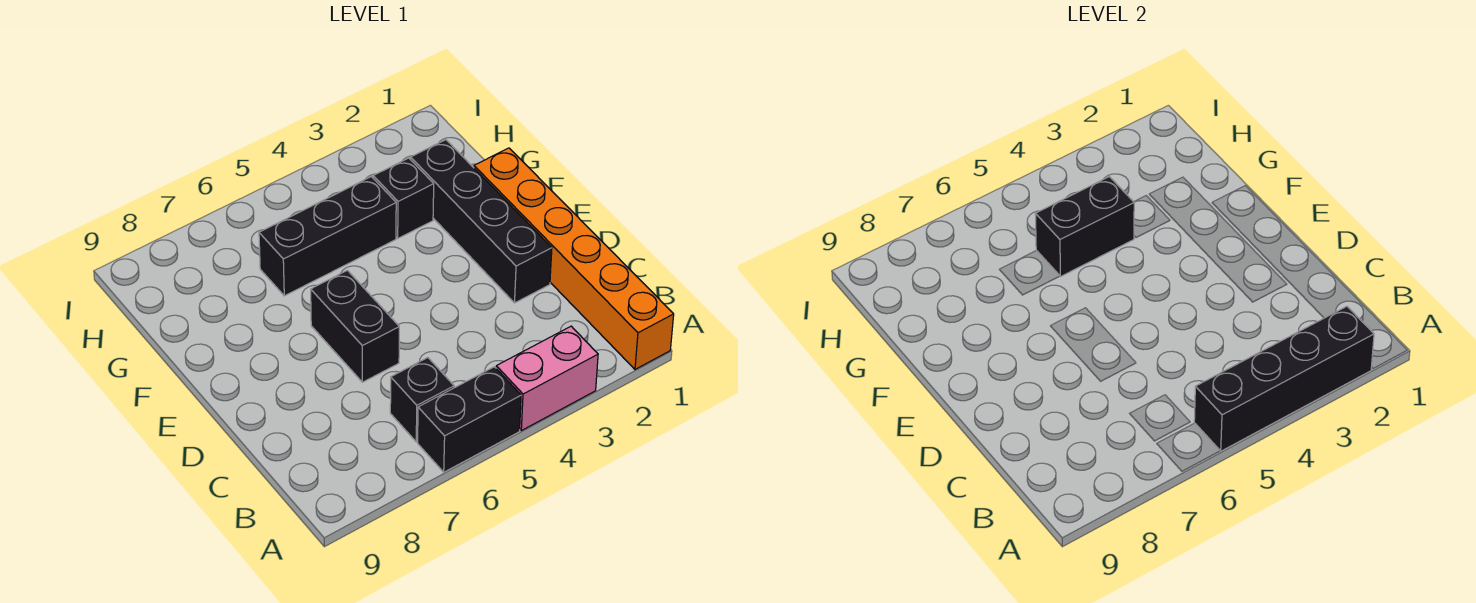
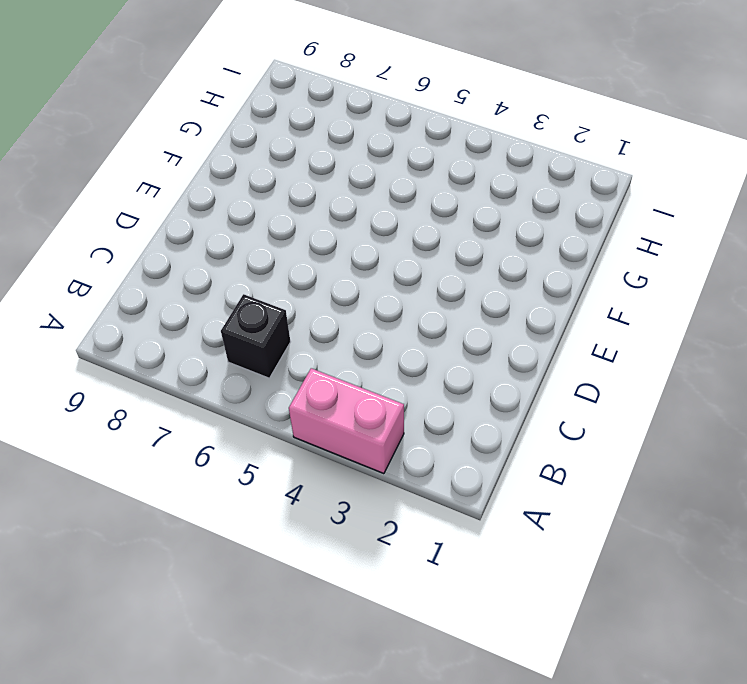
none -> orange brick A1:F1 level 1
none -> black brick A5:A6 level 1

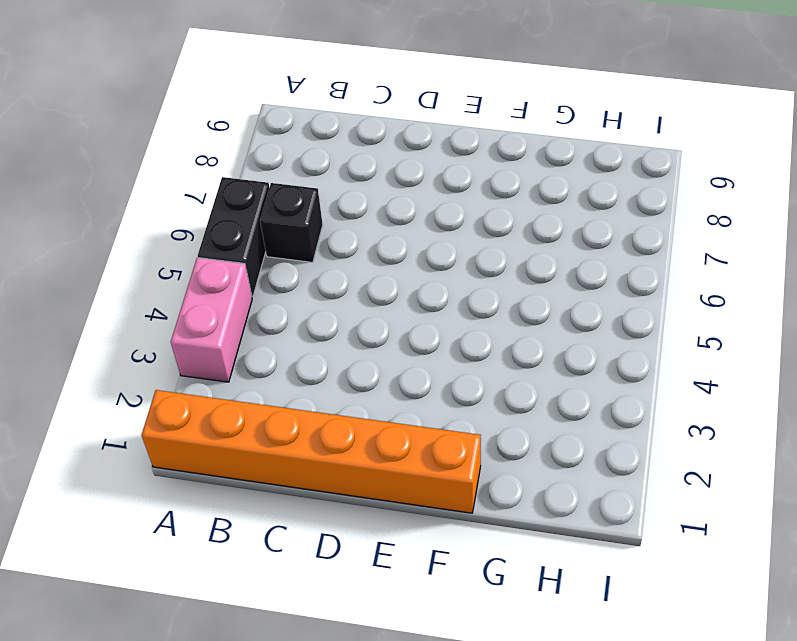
none -> black brick D2:G2 level 1
none -> black brick D6:E6 level 1

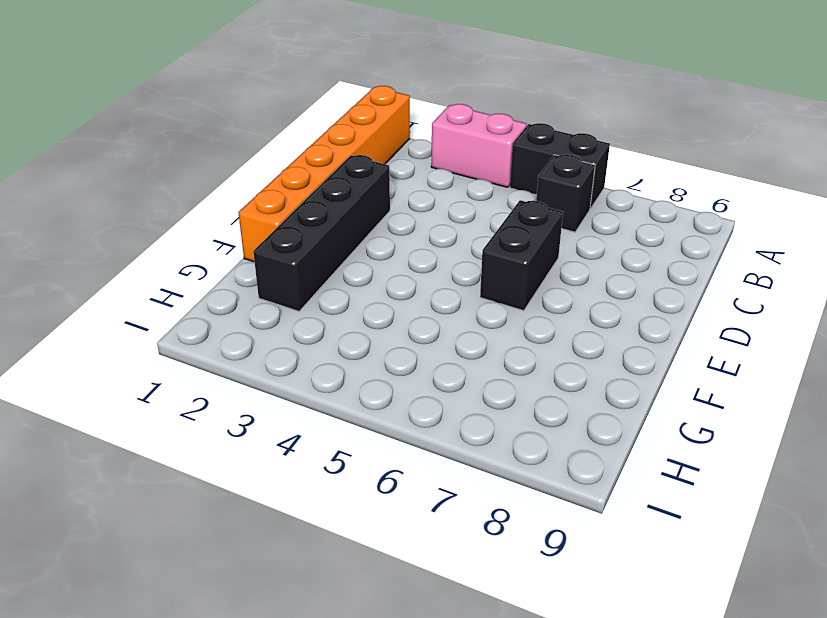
none -> black brick G3 level 1
none -> black brick G4:G6 level 1

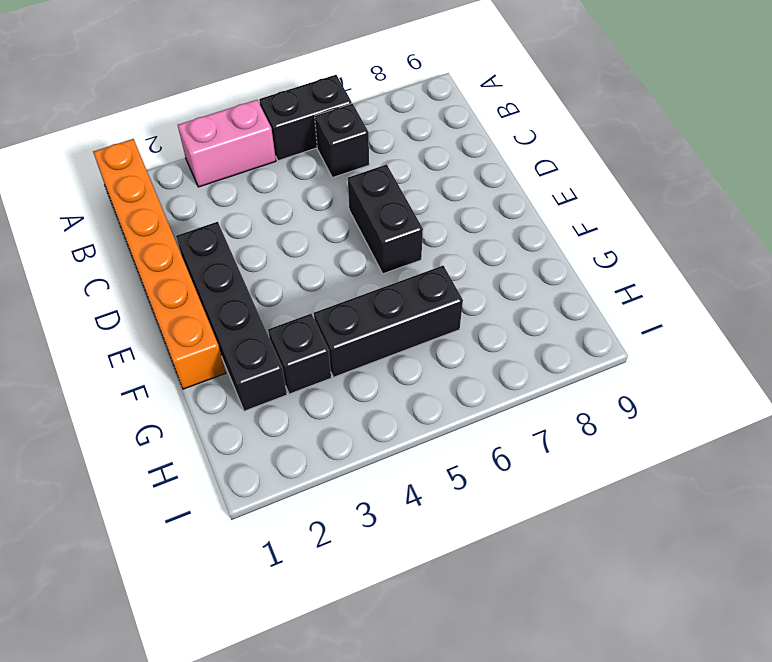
none -> black brick A2:A5 level 2
none -> black brick G4:G5 level 2

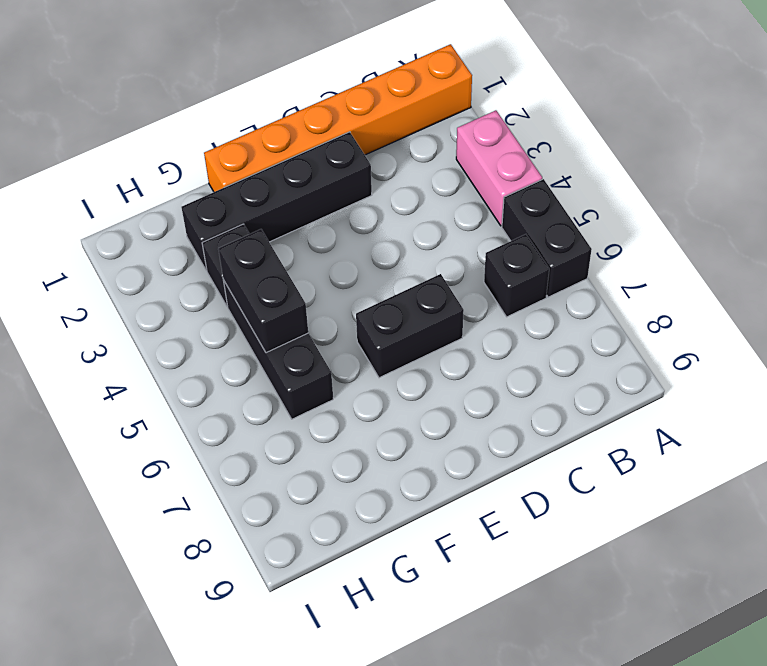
none -> black brick A2:A5 level 2

